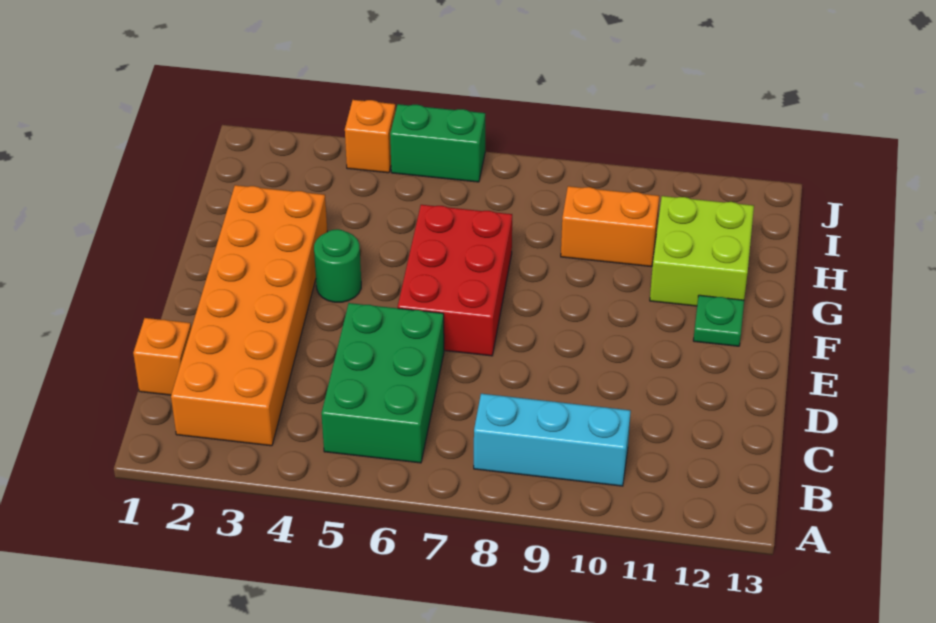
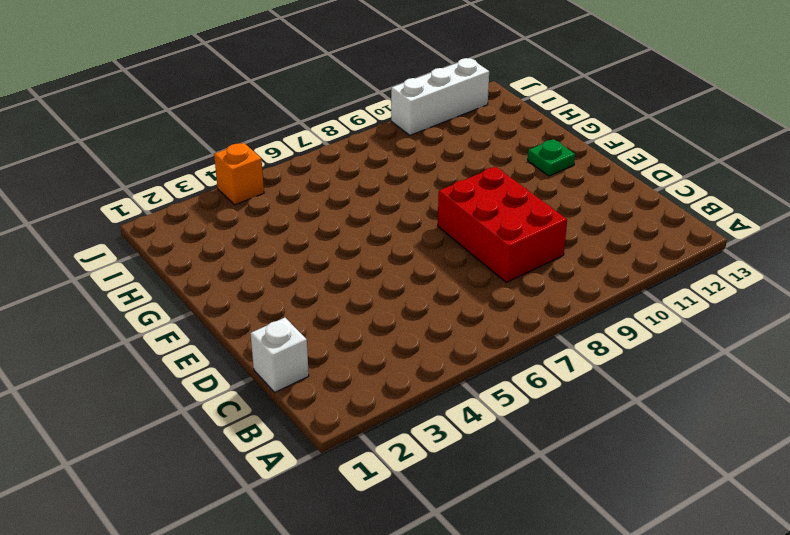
white brick C1 level 1 -> orange brick C1 level 1
red brick C8:E9 level 1 -> red brick E6:G7 level 1
white brick J10:J12 level 1 -> none
none -> orange brick B2:G3 level 1
none -> green brick B5:D6 level 1

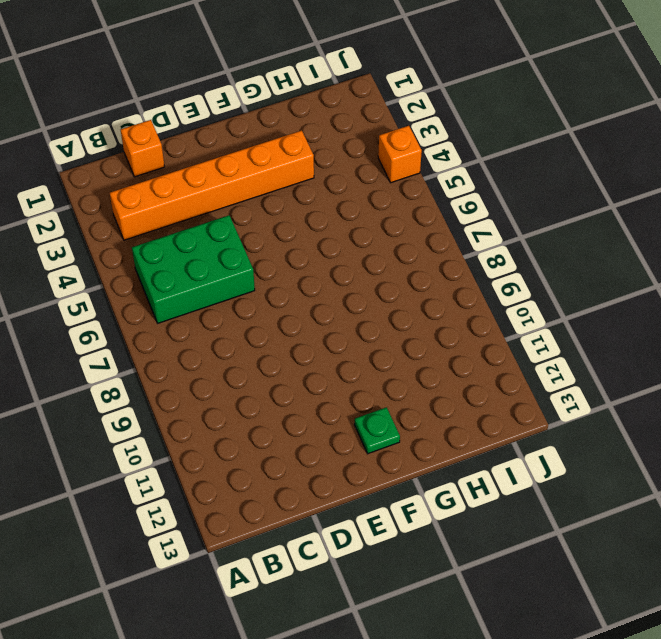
orange brick B3:G3 level 1 -> orange brick B2:G3 level 1
none -> cyan brick B8:B10 level 1
none -> red brick E6:G7 level 1

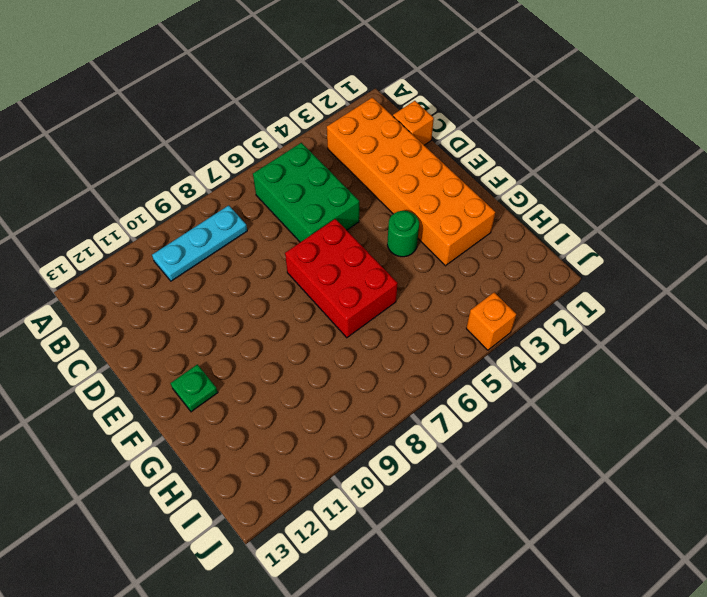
cyan plate B8:B10 level 1 -> cyan brick B8:B10 level 1
none -> lime brick G11:H12 level 1
none -> orange brick H9:H10 level 1

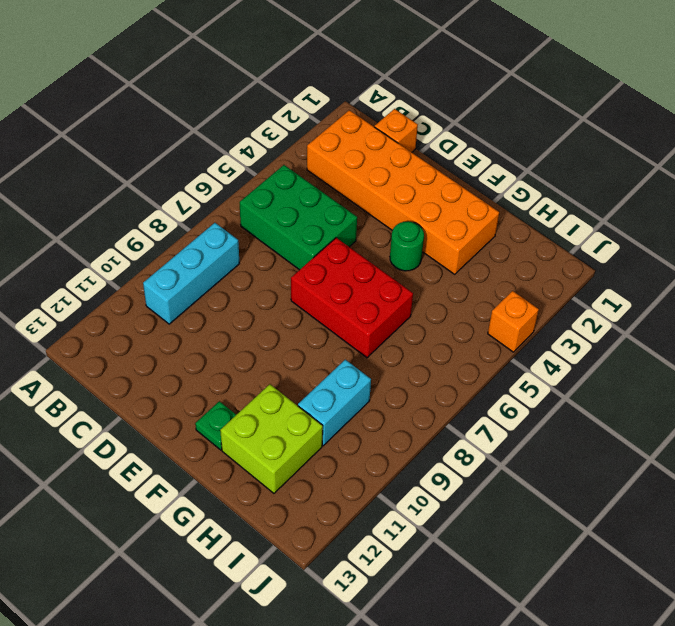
cyan brick H9:H10 level 1 -> orange brick H9:H10 level 1
none -> green brick J5:J6 level 1

